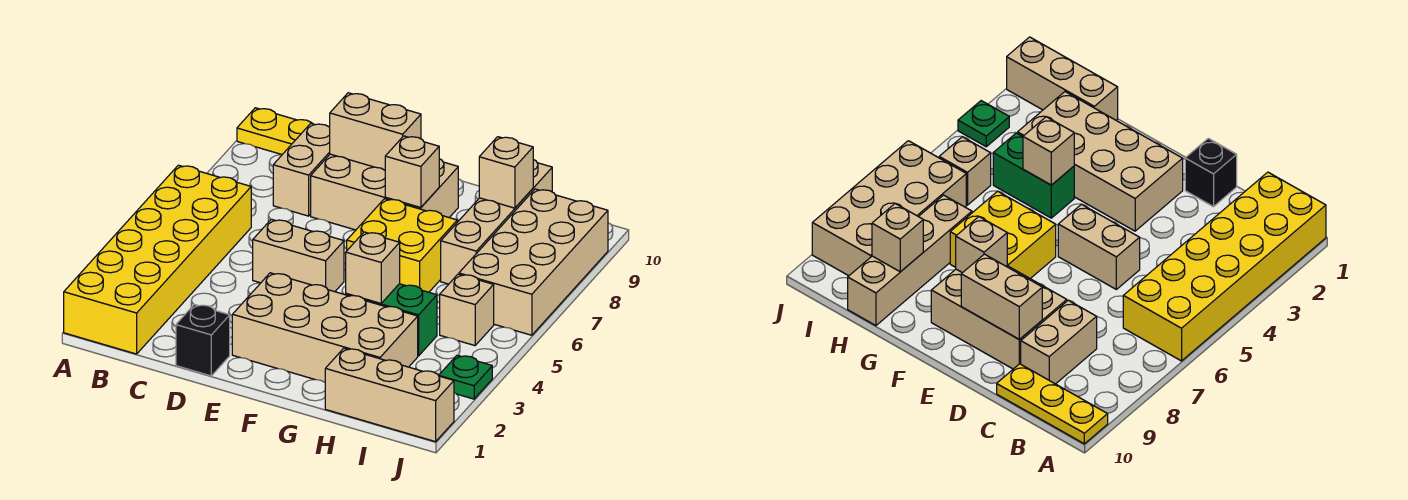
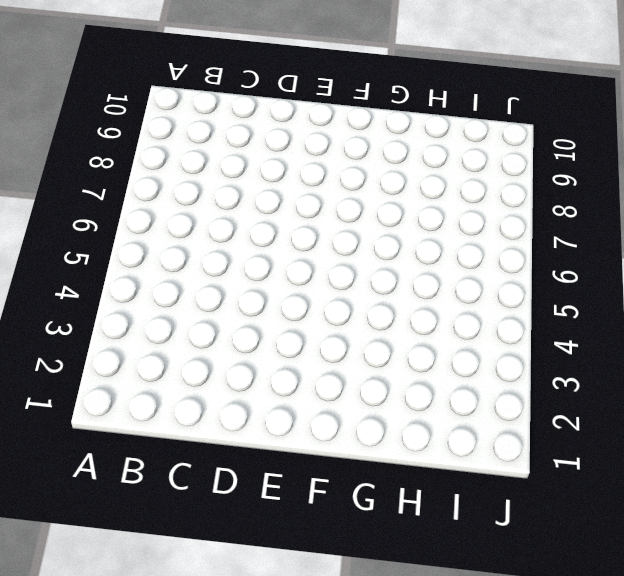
none -> yellow brick A1:B6 level 1
none -> yellow plate A10:C10 level 1
none -> tan brick C8:C9 level 1

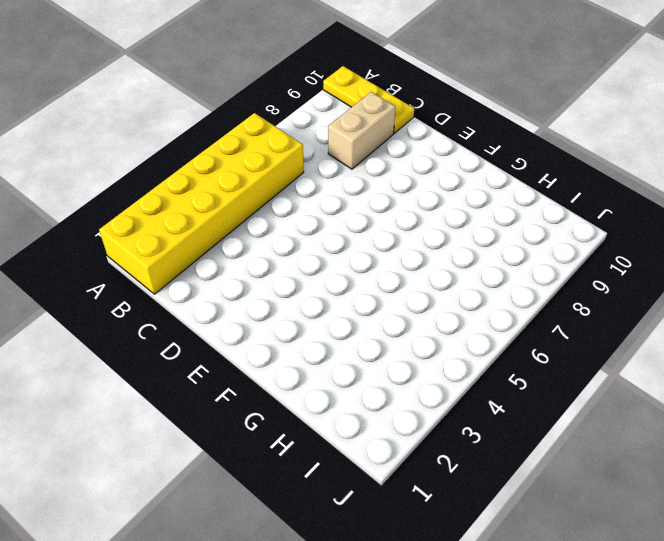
none -> black brick D1 level 1
none -> tan brick D5:E5 level 1
none -> tan brick D8:F9 level 1

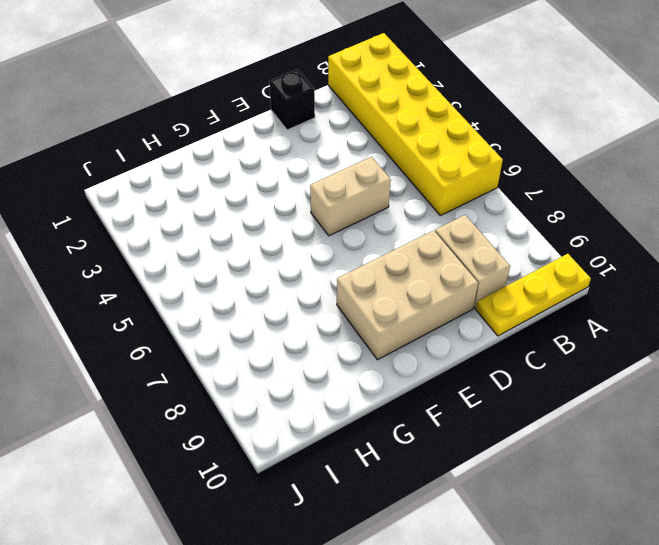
none -> tan brick E2:H3 level 1
none -> yellow brick F6:G7 level 1
none -> green brick G4:H4 level 1

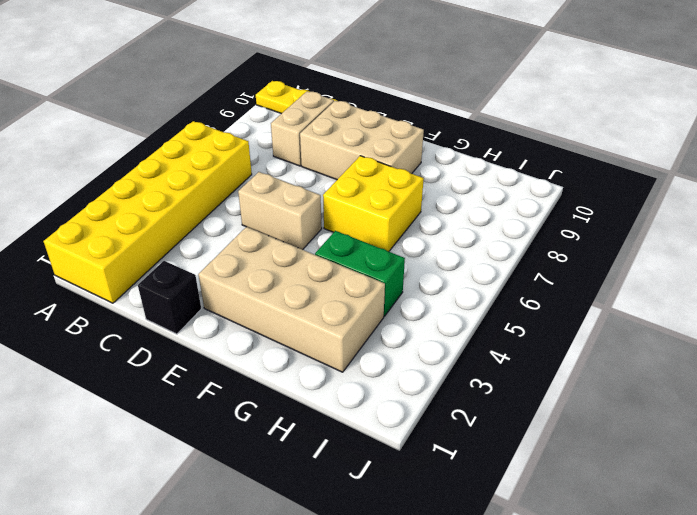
none -> tan brick H1:J1 level 1
none -> tan brick H7:H10 level 1
none -> tan brick I5 level 1

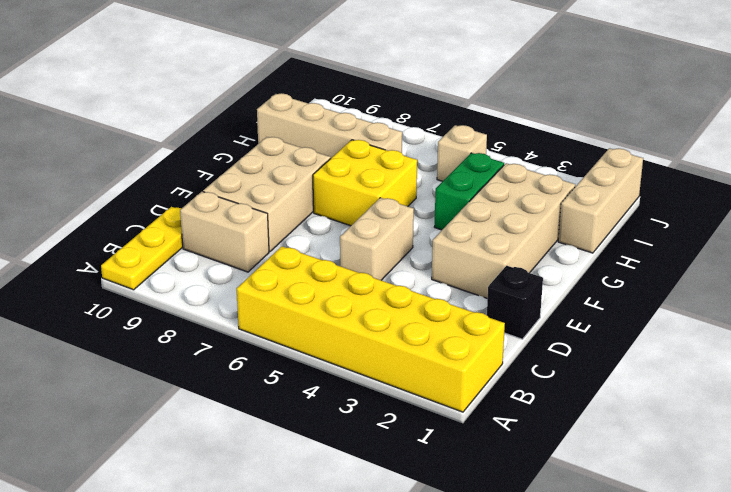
none -> tan brick I6:J9 level 1
none -> green plate J3 level 1
none -> tan brick D9:E9 level 2

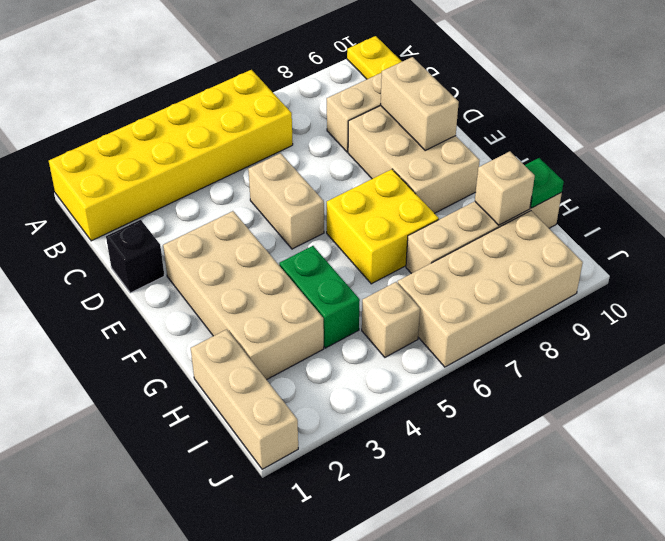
green plate H10 level 2 -> green plate J3 level 1
none -> tan brick F8 level 2
none -> tan brick G4 level 2

